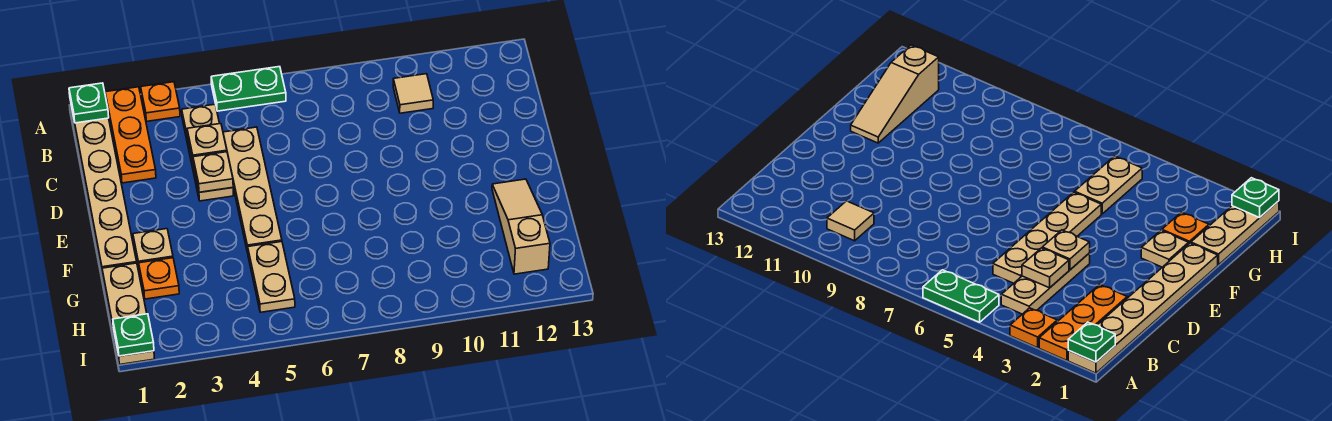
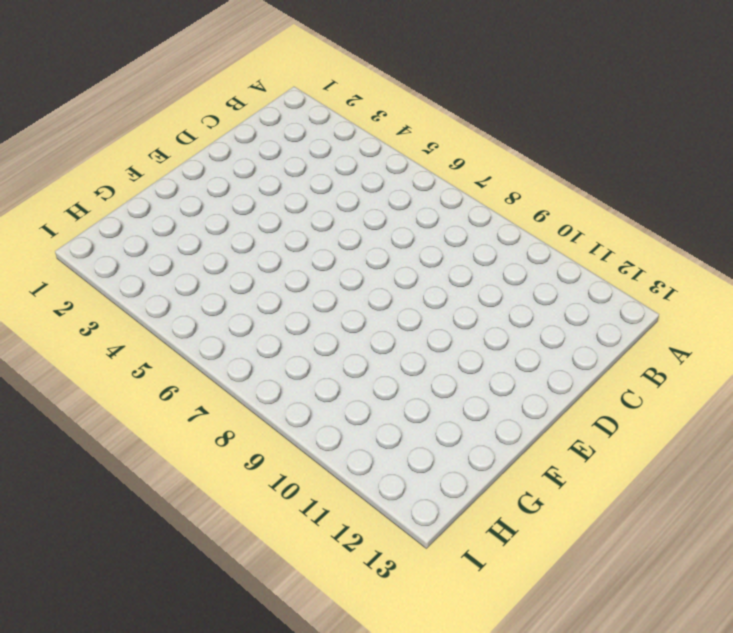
none -> tan plate A1:F1 level 1
none -> orange plate A2:C2 level 1
none -> orange plate A3 level 1

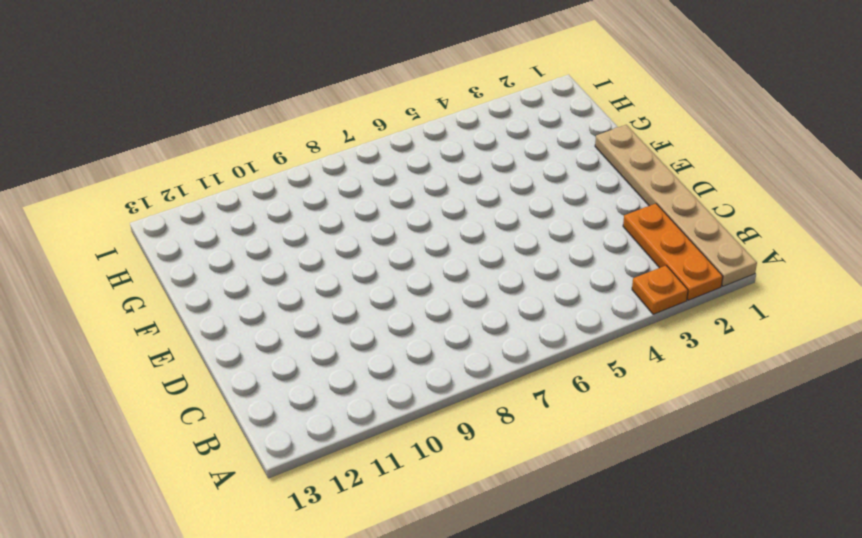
none -> green plate A5:A6 level 1
none -> tan plate B4:D4 level 1
none -> tan tile B10 level 1

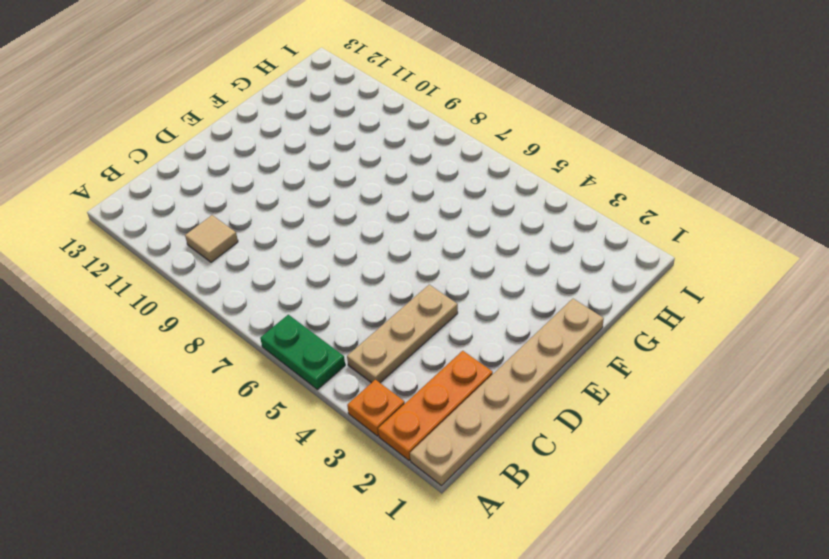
none -> tan plate C5:F5 level 1
none -> tan plate F2 level 1
none -> tan slope F12:H12 level 1 top H

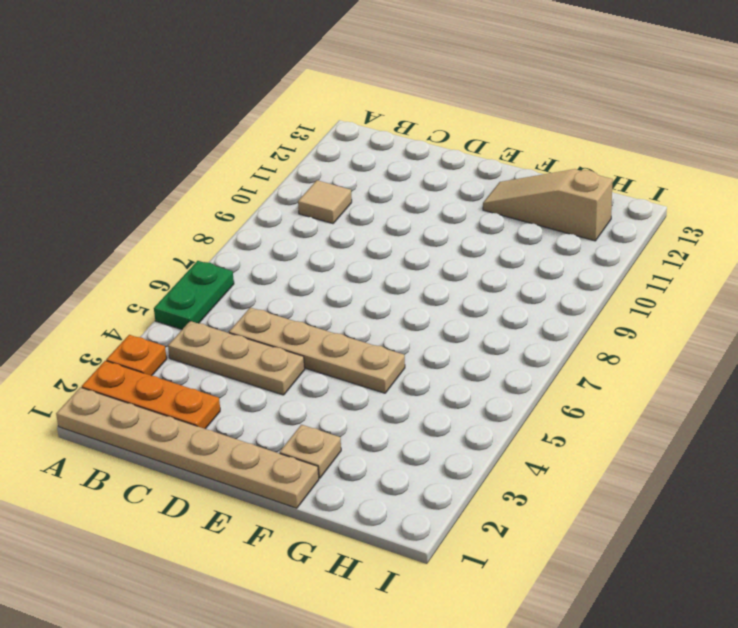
none -> tan plate G1:I1 level 1
none -> orange plate G2 level 1
none -> tan plate G5:H5 level 1

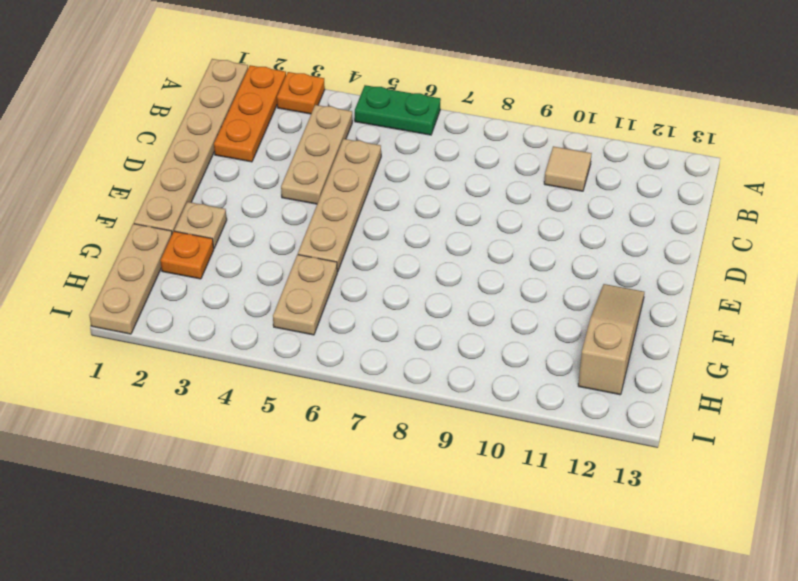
none -> green plate A1 level 2
none -> tan plate C4 level 2
none -> tan plate D4 level 2

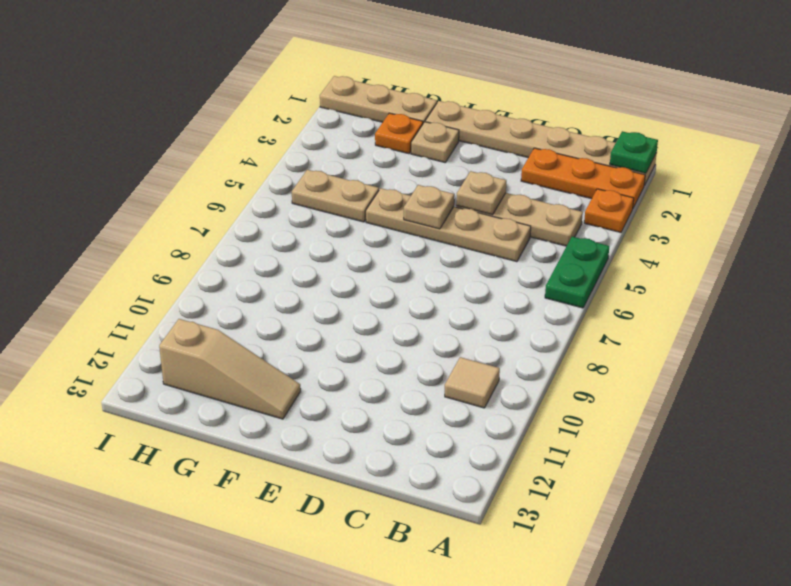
tan plate E5 level 2 -> tan plate C4 level 2
none -> green plate I1 level 2

